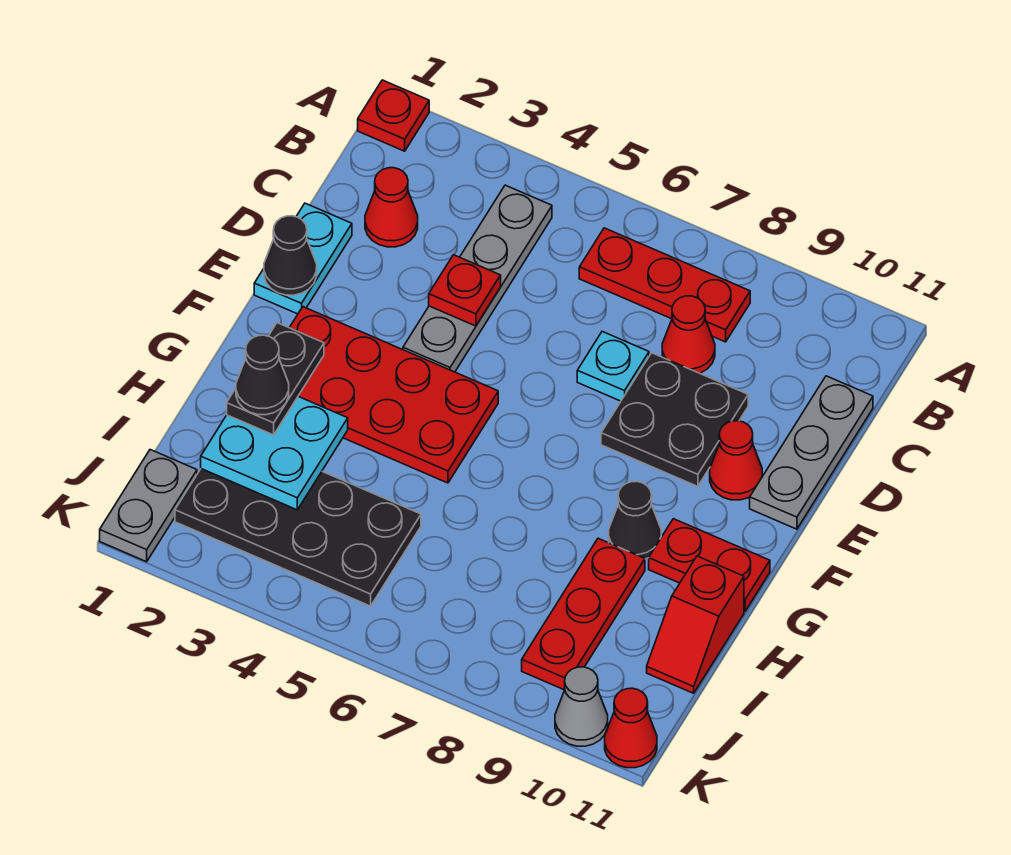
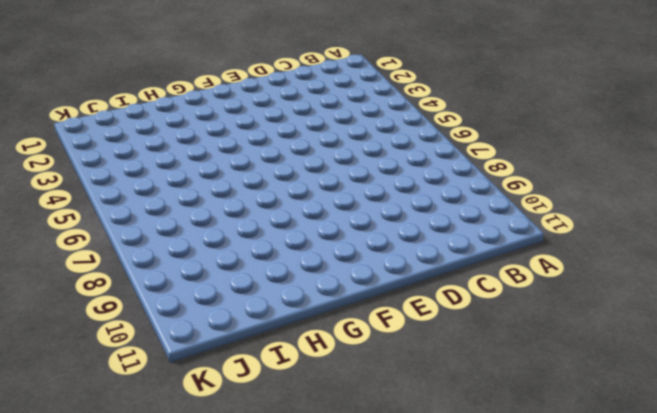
none -> red plate A1 level 1
none -> grey plate B4:E4 level 1
none -> red plate B6:B8 level 1

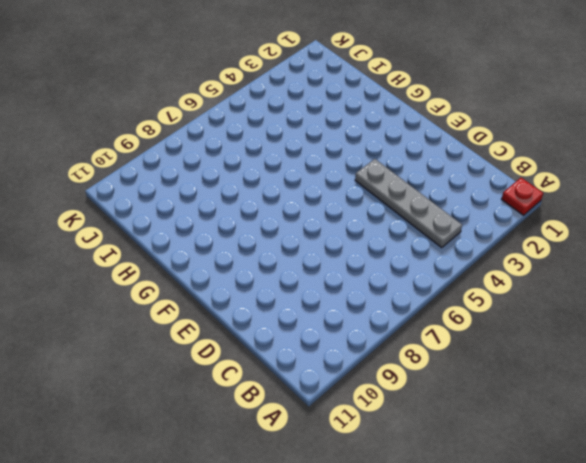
none -> red plate B6:B8 level 1
none -> red cone C2 level 1
none -> red cone C8 level 1

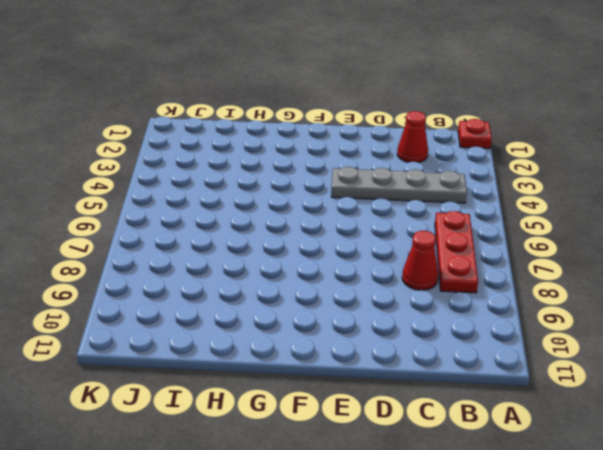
none -> grey plate C11:E11 level 1
none -> cyan plate D1:E1 level 1
none -> cyan plate D7 level 1

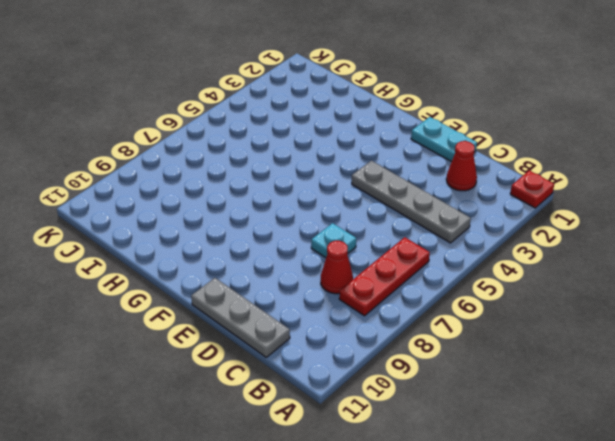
none -> black plate D8:E9 level 1
none -> red cone E10 level 1
none -> red plate F2:G5 level 1

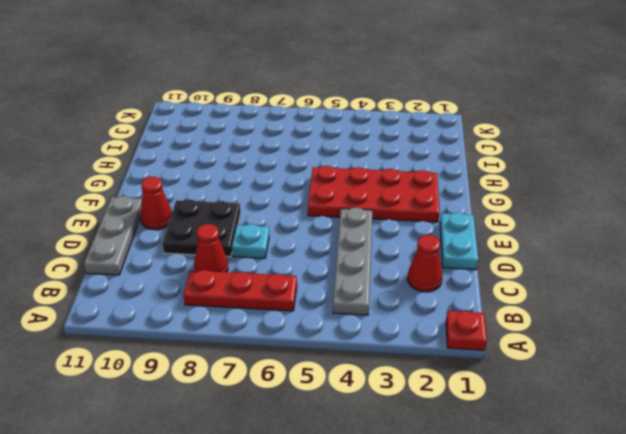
none -> black cone G9 level 1
none -> red plate G10:G11 level 1
none -> red plate H9:J9 level 1

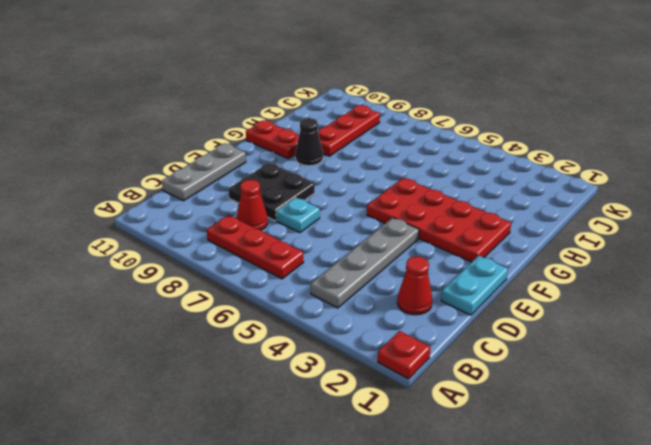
none -> red cone E10 level 1
none -> red slope H11:I11 level 1 top H
none -> black plate I2:J5 level 1

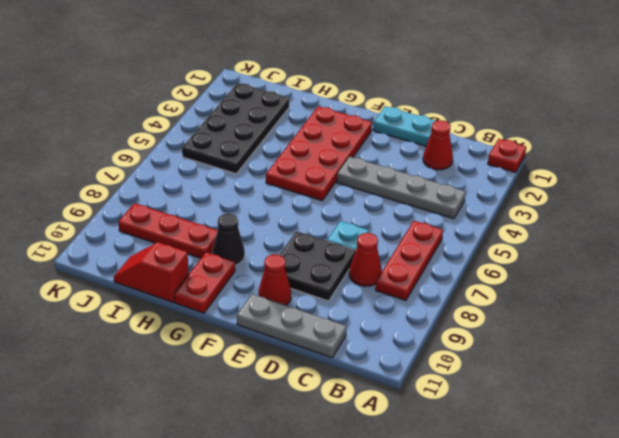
none -> grey plate J1:K1 level 1
none -> grey cone K10 level 1
none -> red cone K11 level 1

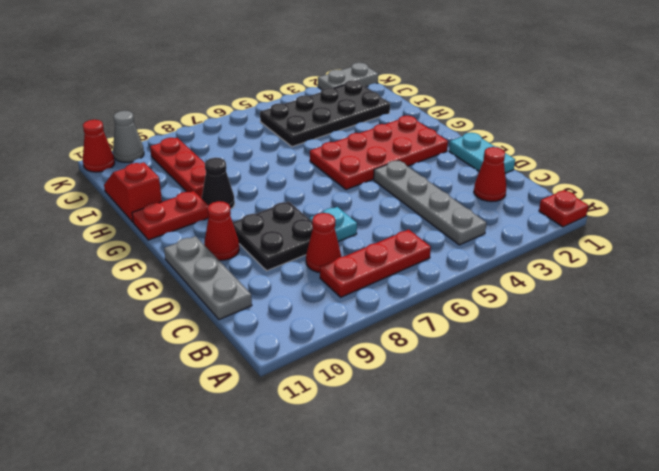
grey plate K1:K2 level 1 -> grey plate J1:K1 level 1
none -> red plate D4 level 2
none -> black cone E1 level 2
none -> cyan plate H2:I3 level 2

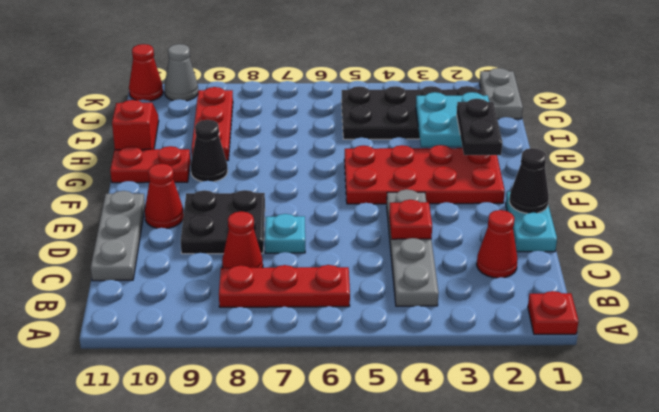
none -> black cone H2 level 4

